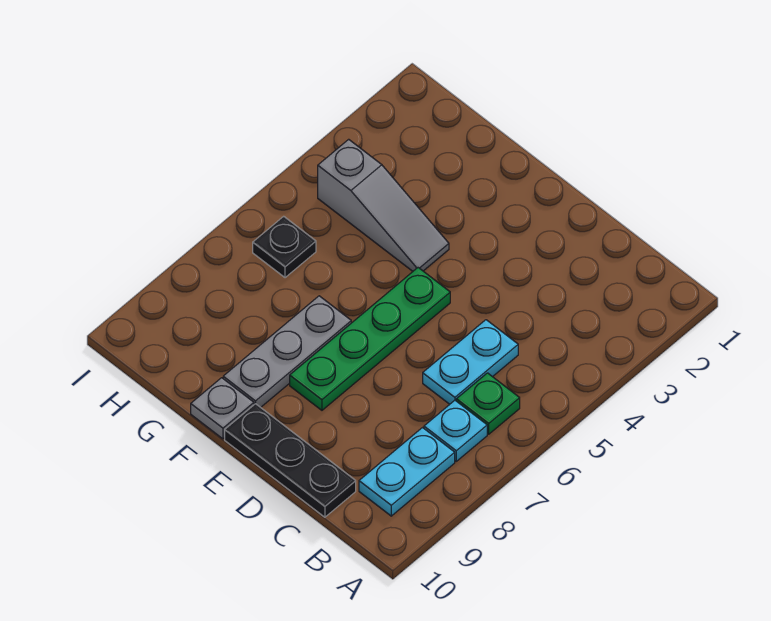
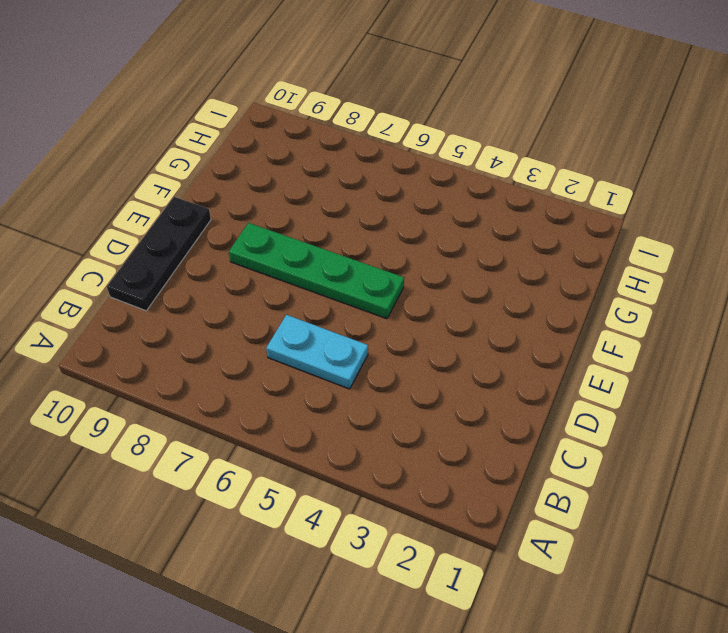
none -> green plate B6 level 1
none -> cyan plate B7 level 1

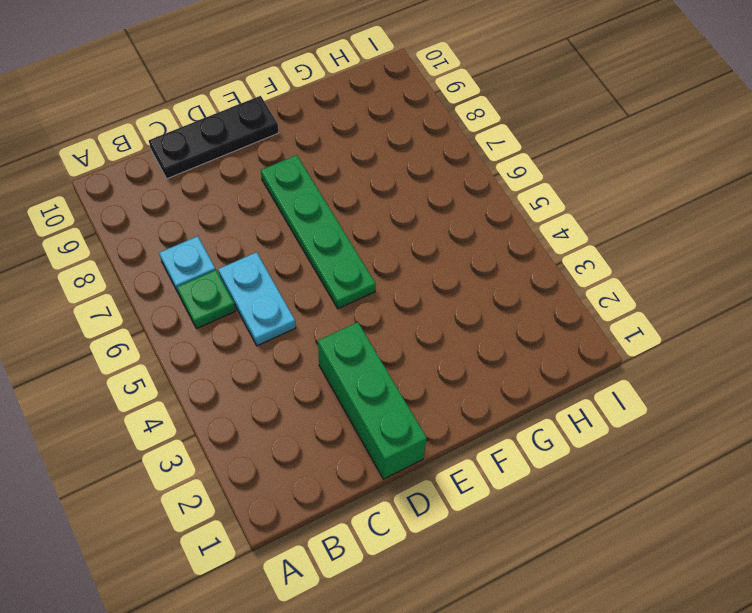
green brick D1:D3 level 1 -> none
none -> cyan plate B8:B9 level 1
none -> grey slope F4:H4 level 1 top H

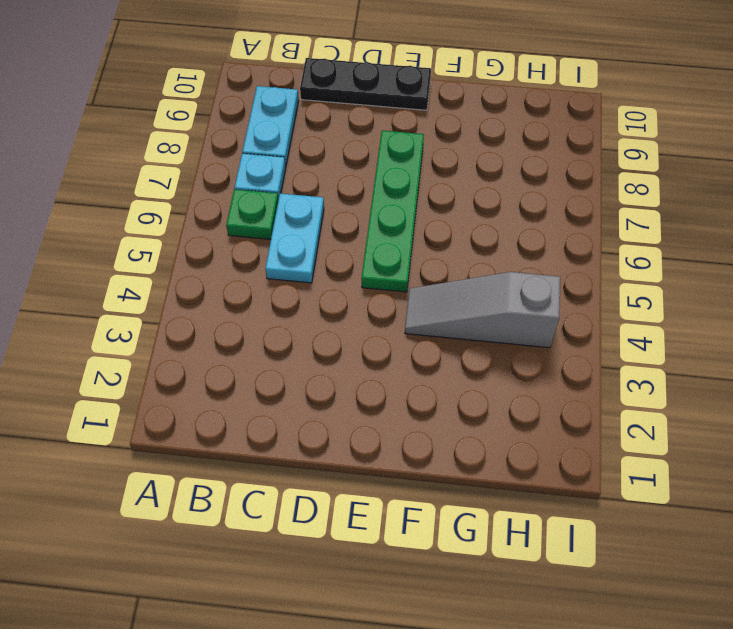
none -> grey plate F7:F9 level 1
none -> grey plate F10 level 1

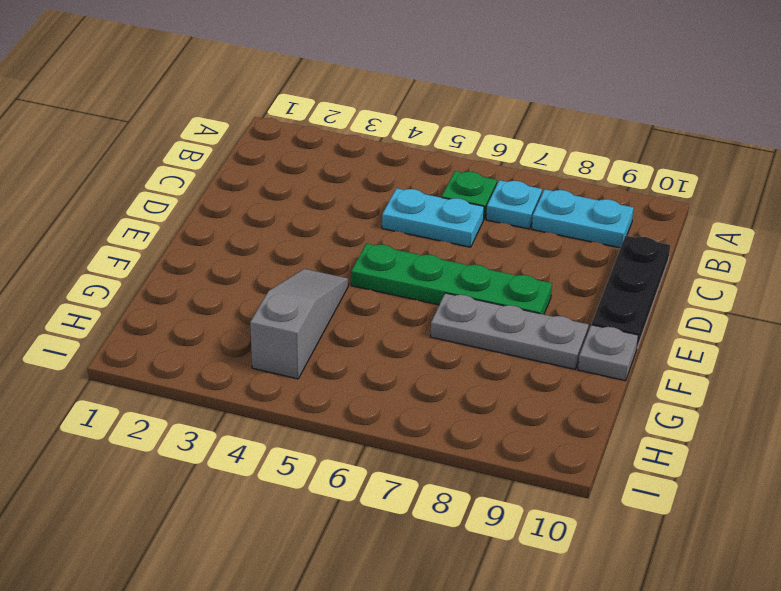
none -> black plate H6 level 1

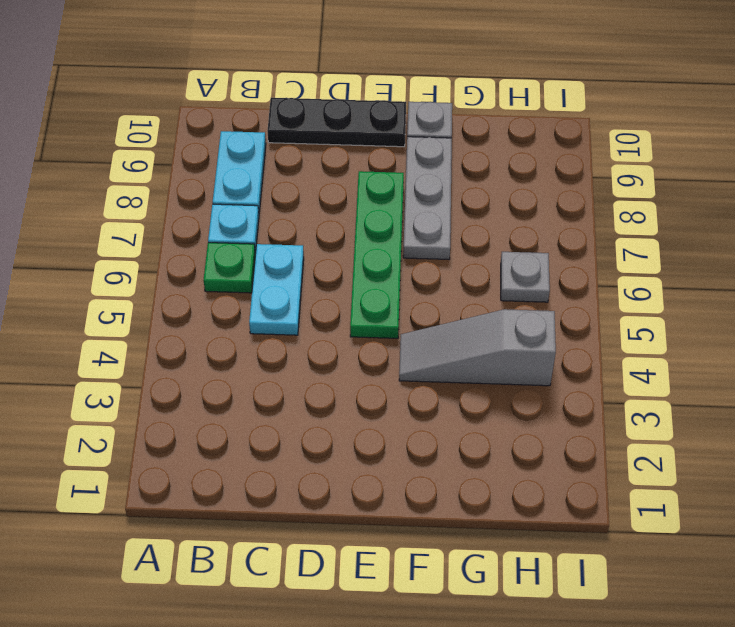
grey plate H6 level 1 -> black plate H6 level 1

